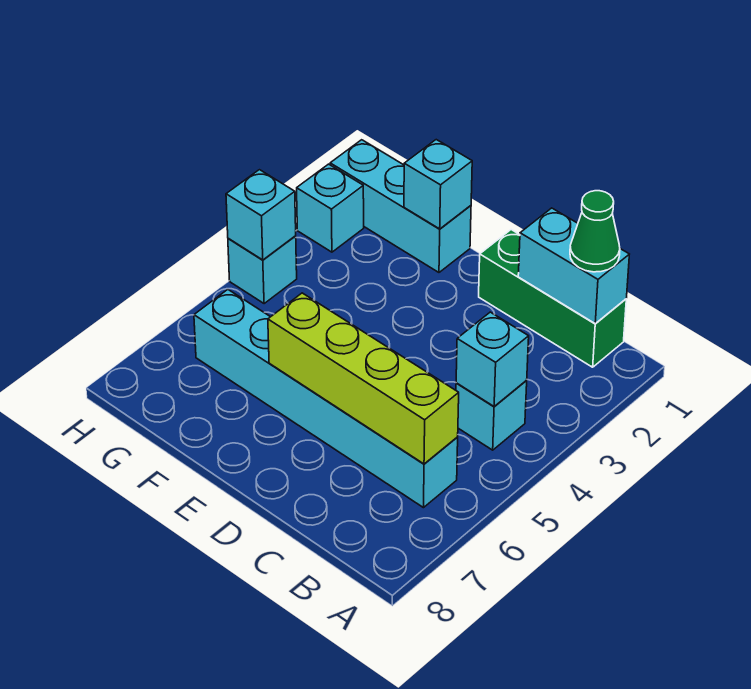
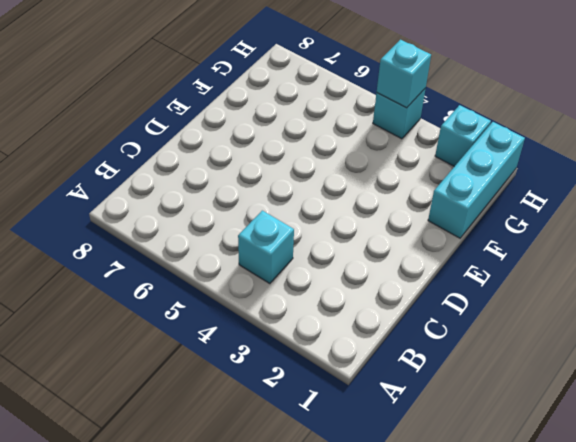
none -> green brick B1:D1 level 1
none -> cyan brick B6:G6 level 1
none -> cyan brick B1:C1 level 2

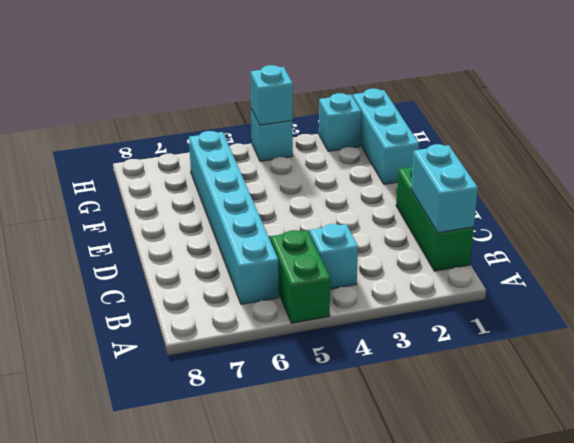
green brick A5:B5 level 1 -> none
none -> cyan brick B4 level 2
none -> lime brick B6:E6 level 2
none -> cyan brick F1 level 2

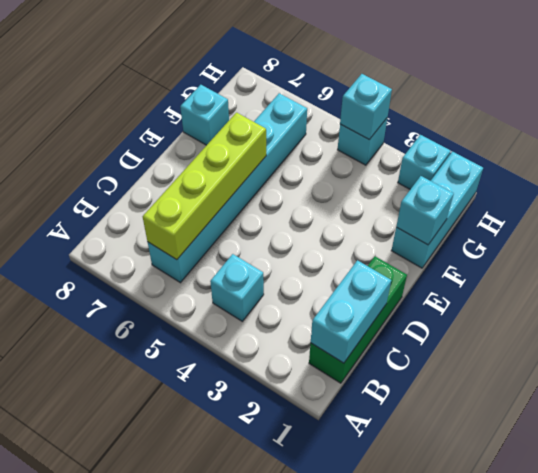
cyan brick F8 level 1 -> cyan brick B4 level 2
none -> green cone B1 level 3

